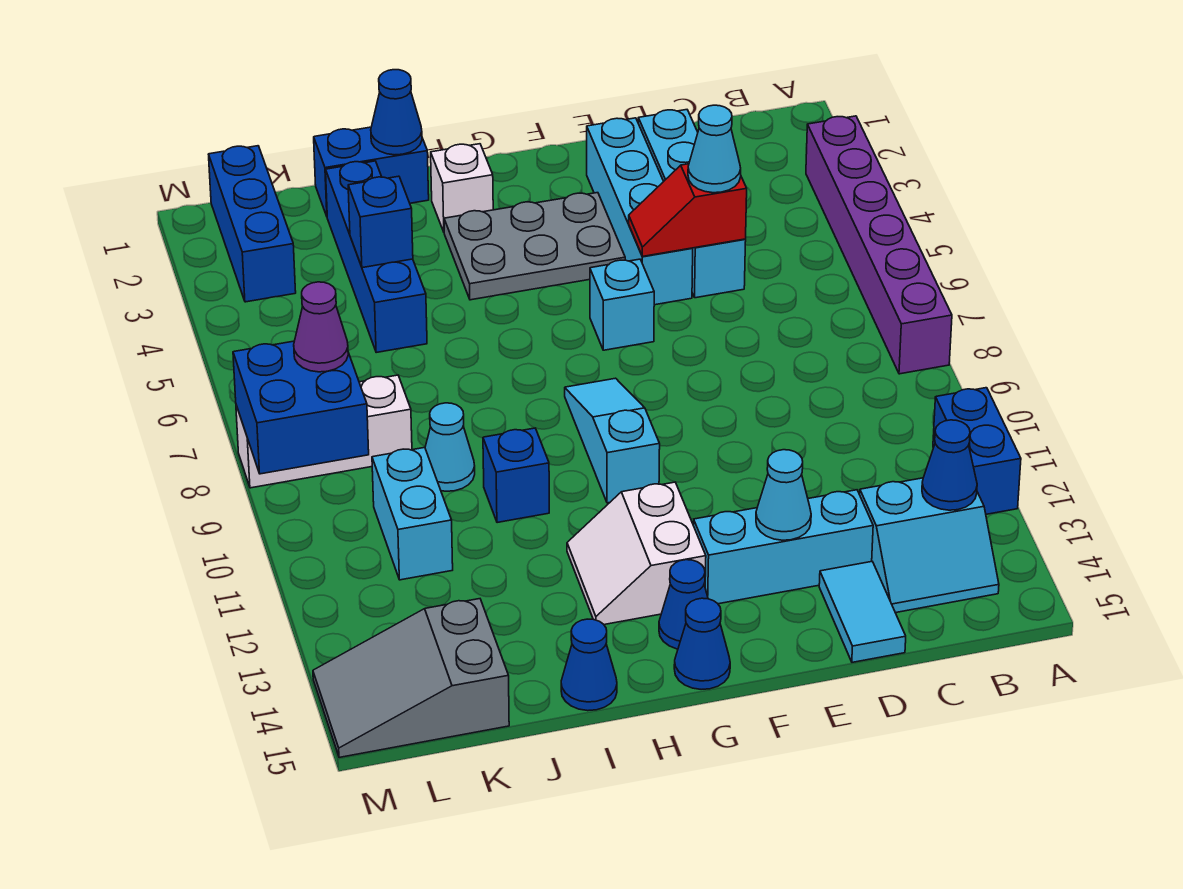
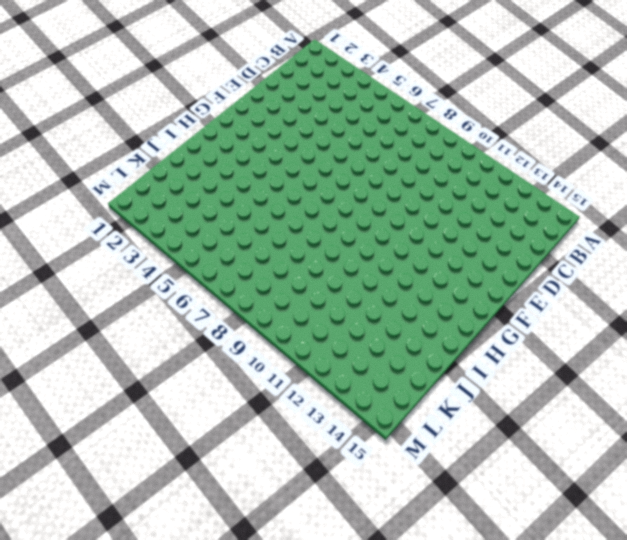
none -> purple brick A3:A8 level 1
none -> blue brick A11:A12 level 1
none -> cyan slope B13:C14 level 1 top 13
none -> cyan brick D2:D5 level 1

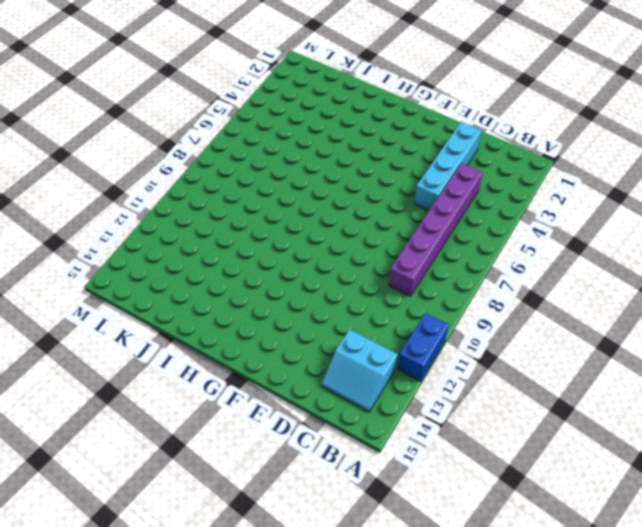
purple brick C4:C9 level 1 -> purple brick A3:A8 level 1
none -> cyan brick D13:F13 level 1
none -> cyan tile D14:D15 level 1
none -> cyan brick E2:E5 level 1
none -> grey plate F3:H4 level 1

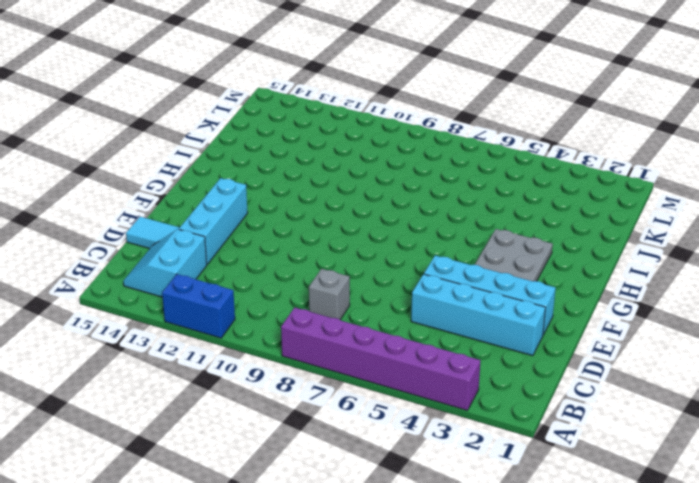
grey brick C8 level 1 -> none
none -> cyan brick F6 level 1
none -> cyan slope G8:G10 level 1 top 10
none -> white slope G12:H13 level 1 top G
none -> blue cone G14 level 1

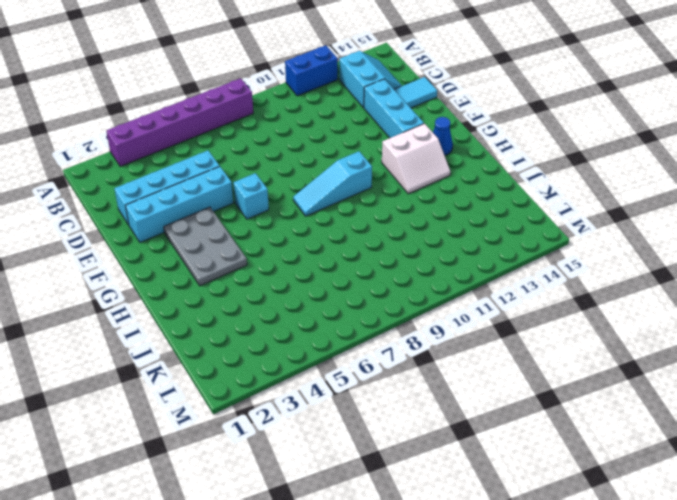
none -> blue cone G15 level 1
none -> white brick H2 level 1
none -> blue brick I1:J1 level 1
none -> blue brick I10 level 1

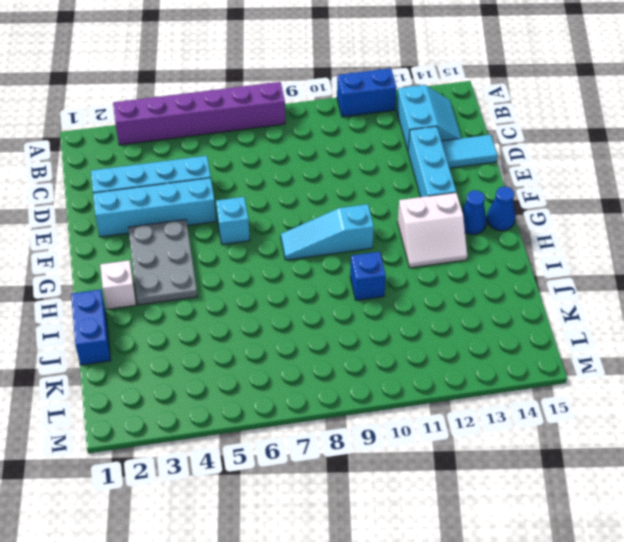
none -> blue cone I15 level 1
none -> blue brick J2:J5 level 1
none -> cyan cone J9 level 1
none -> white brick K8:M8 level 1

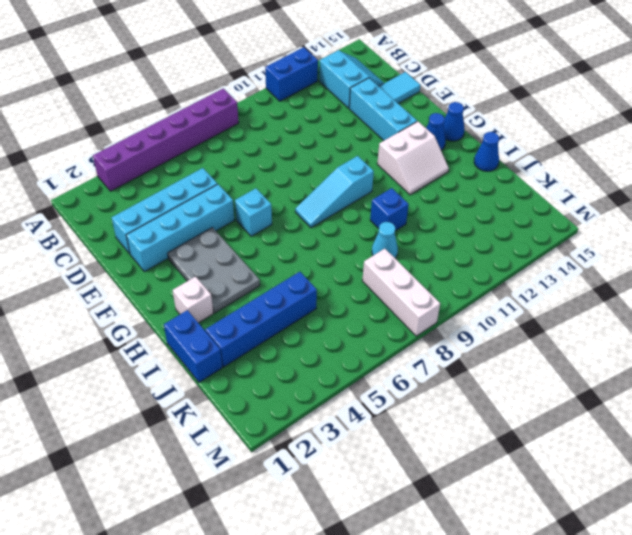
none -> cyan brick K10:K11 level 1
none -> grey slope K14:M15 level 1 top K
none -> blue brick L1:L3 level 1
none -> blue cone B13 level 2

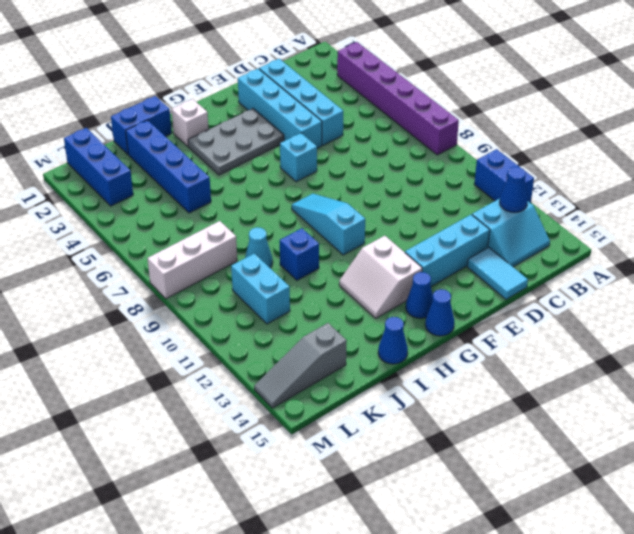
grey slope K14:M14 level 1 top K -> grey slope K14:M15 level 1 top K
none -> red slope D5:E5 level 2 top D
none -> cyan cone E13 level 2
none -> blue cone I1 level 2
none -> blue brick J4 level 2

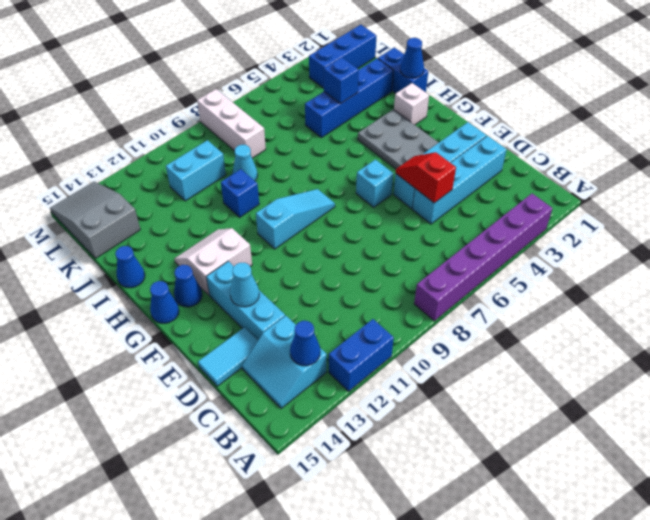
none -> blue brick L8:M9 level 2
none -> cyan cone D5 level 3
none -> purple cone L8 level 3

